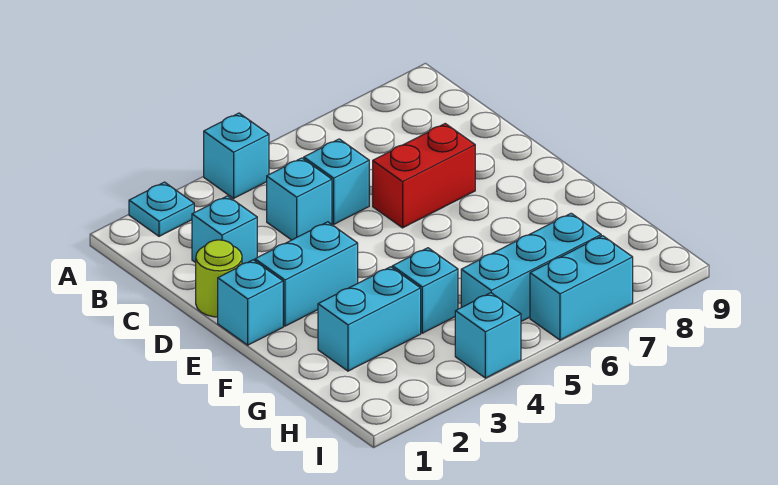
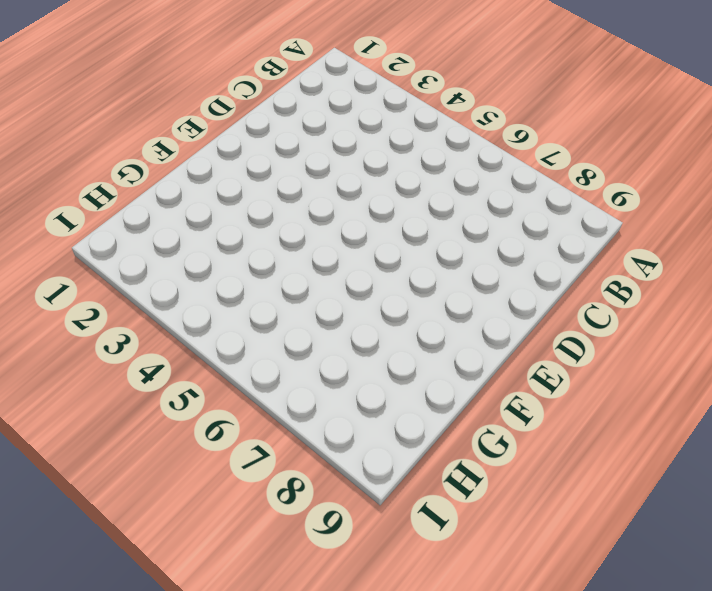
none -> cyan plate A2 level 1
none -> cyan brick A4 level 1
none -> cyan brick C2 level 1

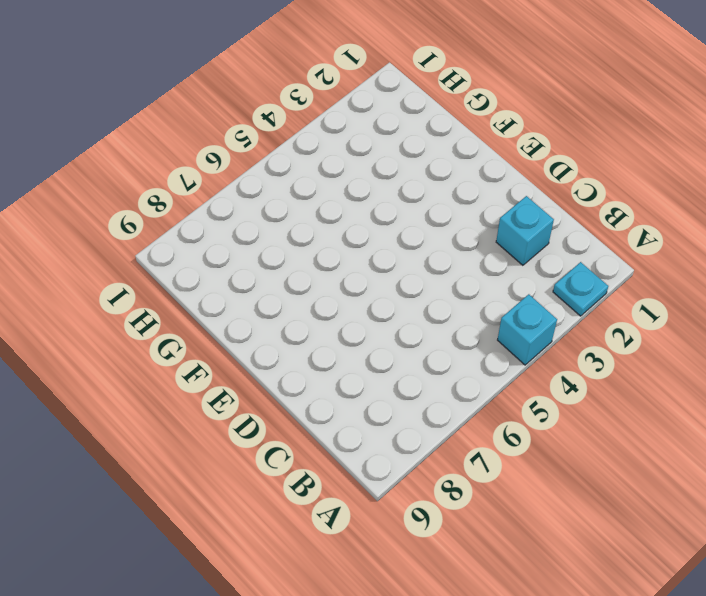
none -> cyan brick C4 level 1
none -> cyan brick C5 level 1
none -> lime round brick D1 level 1

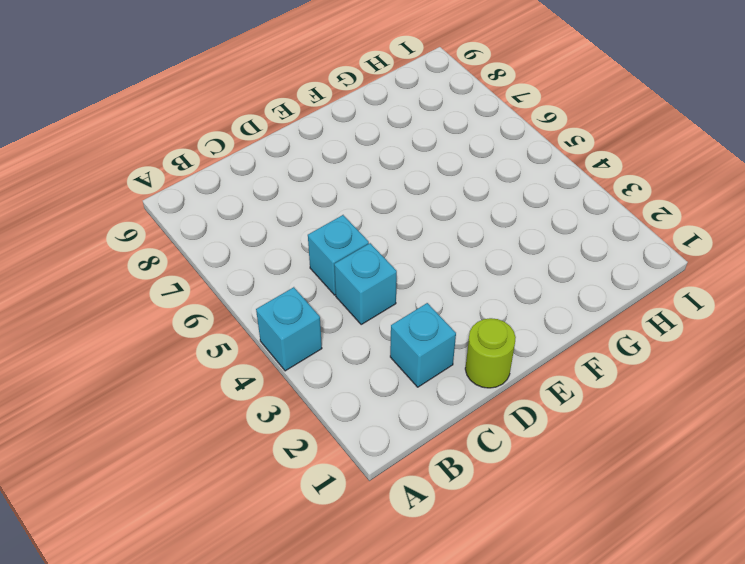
none -> cyan plate A2 level 1
none -> red brick D6:D7 level 1
none -> cyan brick E1 level 1

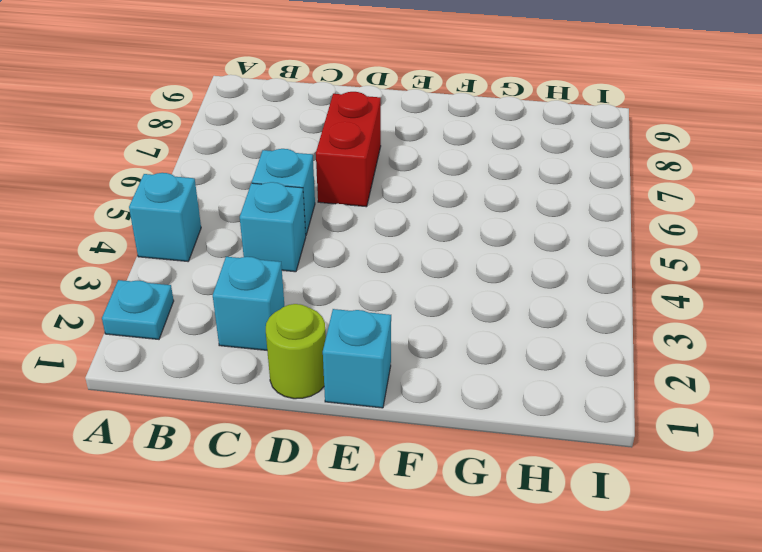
none -> cyan brick E2:E3 level 1
none -> cyan brick G2:G3 level 1
none -> cyan brick G4 level 1

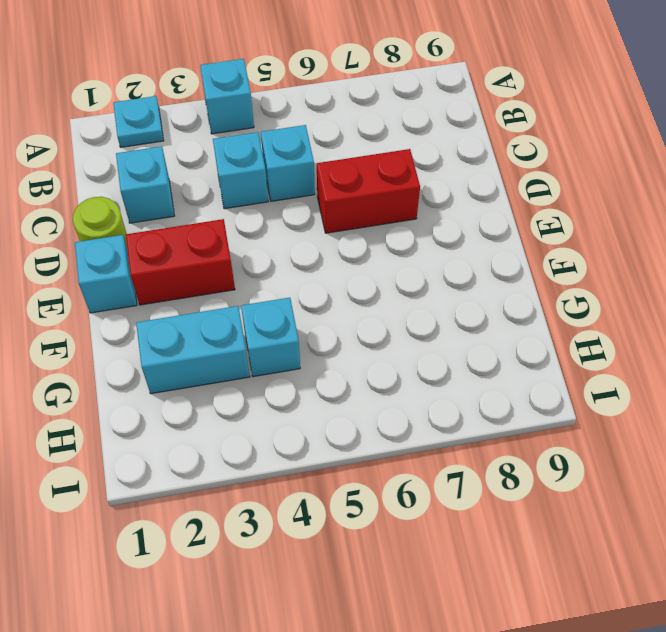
red brick E2:E3 level 1 -> cyan brick E2:E3 level 1
none -> cyan brick H5:H7 level 1
none -> cyan brick I4 level 1
none -> cyan brick I6:I7 level 1

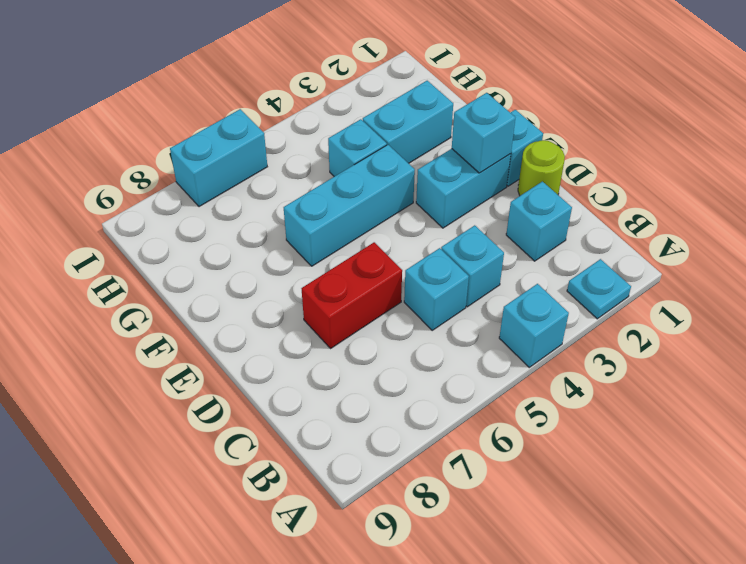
cyan brick E2 level 2 -> cyan brick I4 level 1
cyan brick F4:F6 level 1 -> cyan brick H5:H7 level 1

